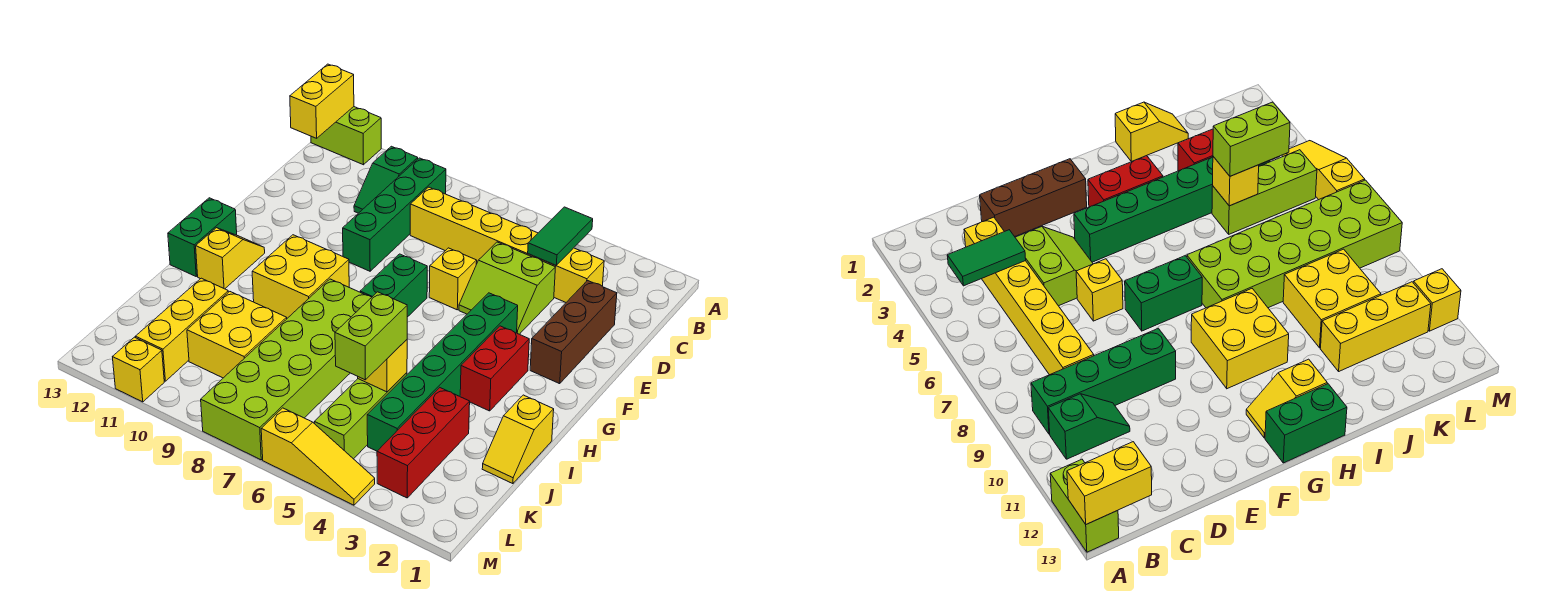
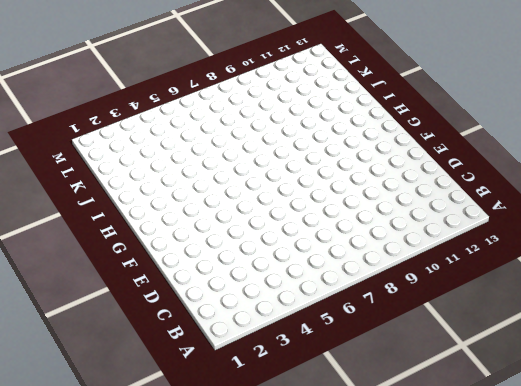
none -> lime brick A12:A13 level 1
none -> green brick B9:E9 level 1
none -> green slope B10:C10 level 1 top B

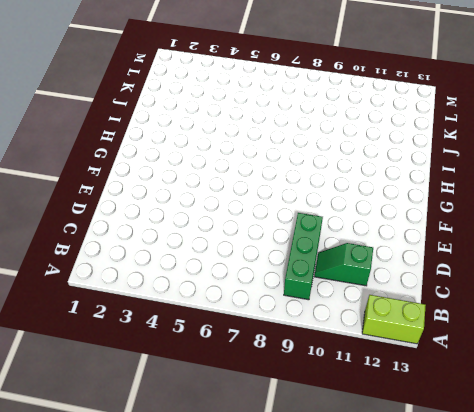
green brick B9:D9 level 1 -> green brick B9:E9 level 1
green slope C10:C11 level 1 top 11 -> green slope B10:C10 level 1 top B
none -> yellow brick C3:C8 level 1
none -> brown brick D2:F2 level 1
none -> lime slope D4:E5 level 1 top D

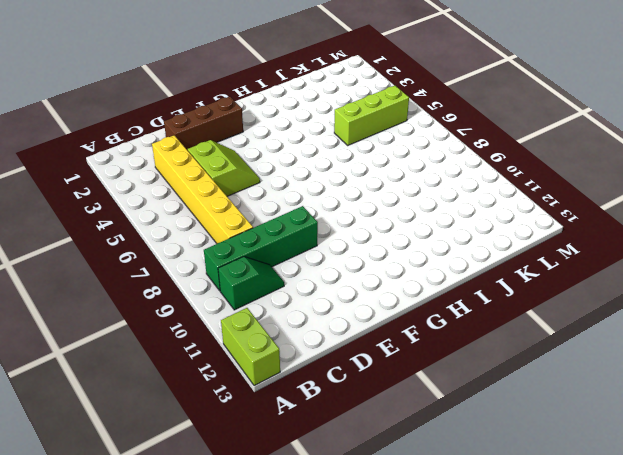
none -> yellow brick E6 level 1
none -> green brick F4:K4 level 1
none -> green brick F7:G7 level 1

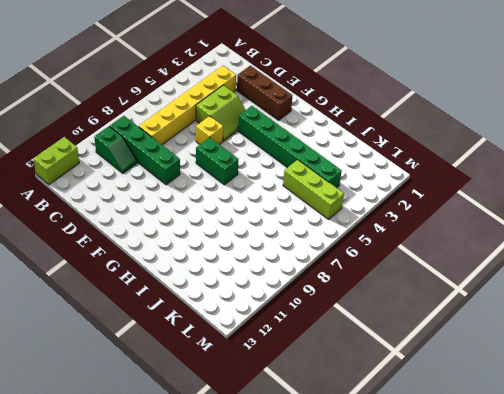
none -> red brick G3:H3 level 1
none -> yellow brick G9:H10 level 1
none -> yellow slope G12:H12 level 1 top H

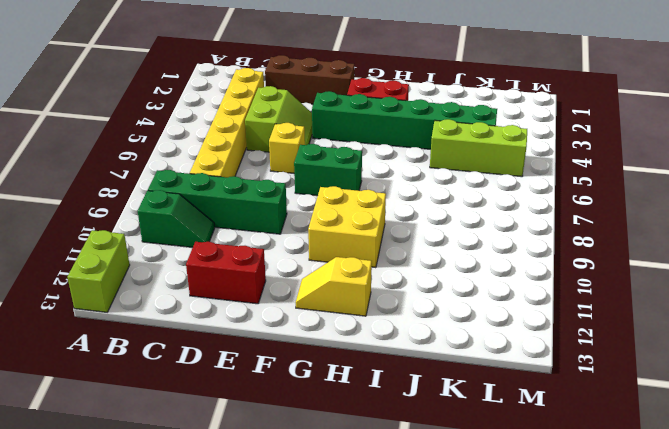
red brick D12:E12 level 1 -> none
none -> green brick G13:H13 level 1
none -> lime brick H7:M8 level 1
none -> yellow slope I1:J1 level 1 top I

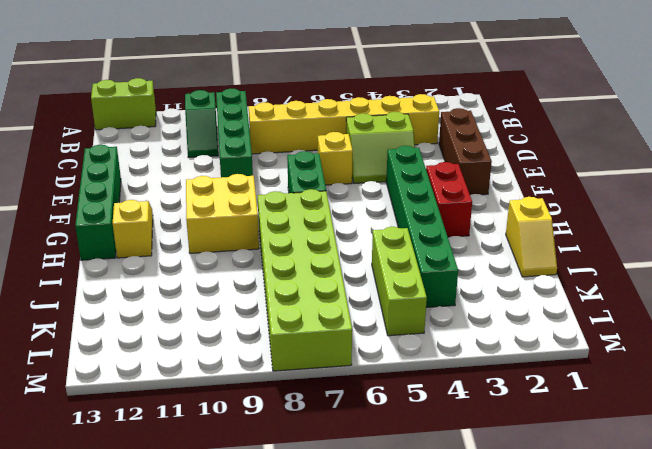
green brick E13:H13 level 1 -> green brick G13:H13 level 1
none -> red brick J3:L3 level 1
none -> yellow brick J9:K10 level 1
none -> yellow brick J11:L11 level 1

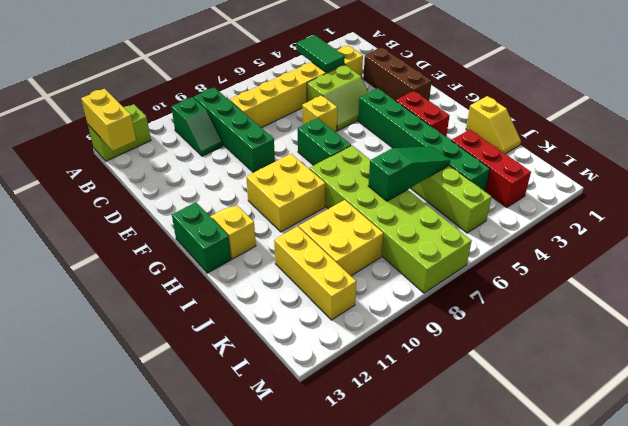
green slope J5:J7 level 2 top 7 -> yellow brick J5 level 2
none -> yellow slope M4:M6 level 1 top 6
none -> yellow brick M11 level 1
none -> lime brick J5:K5 level 3

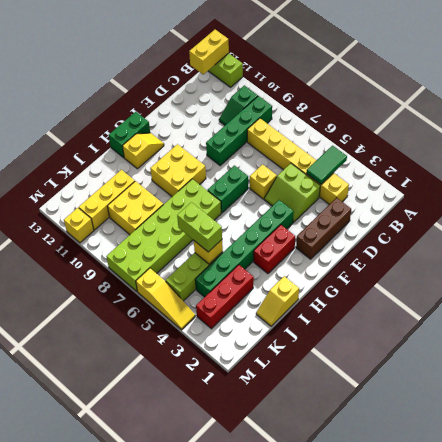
lime brick J5:J6 level 3 -> lime brick J5:K5 level 3

